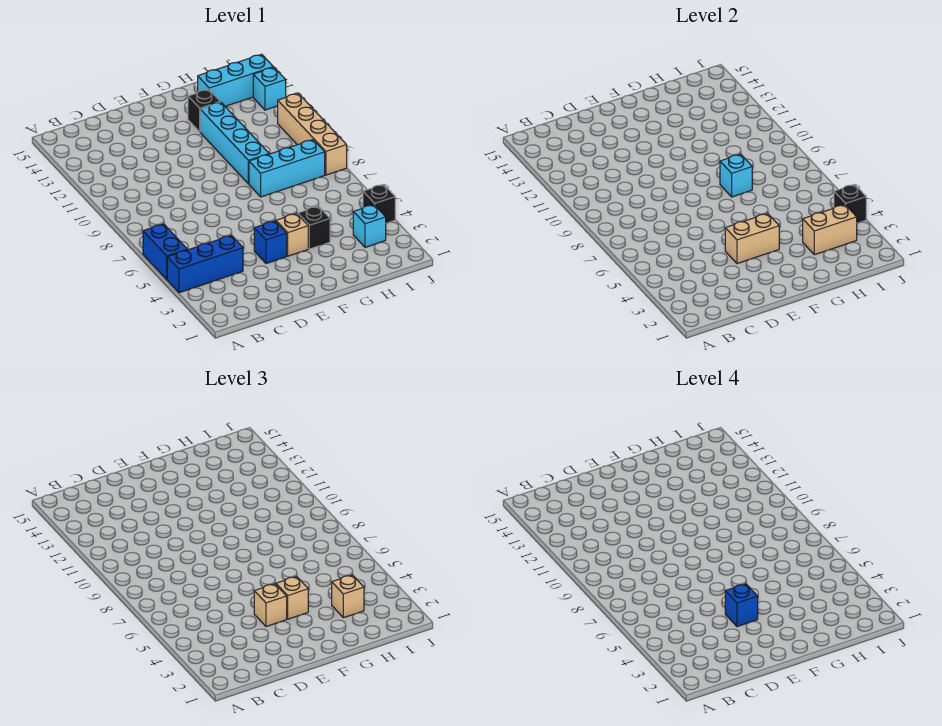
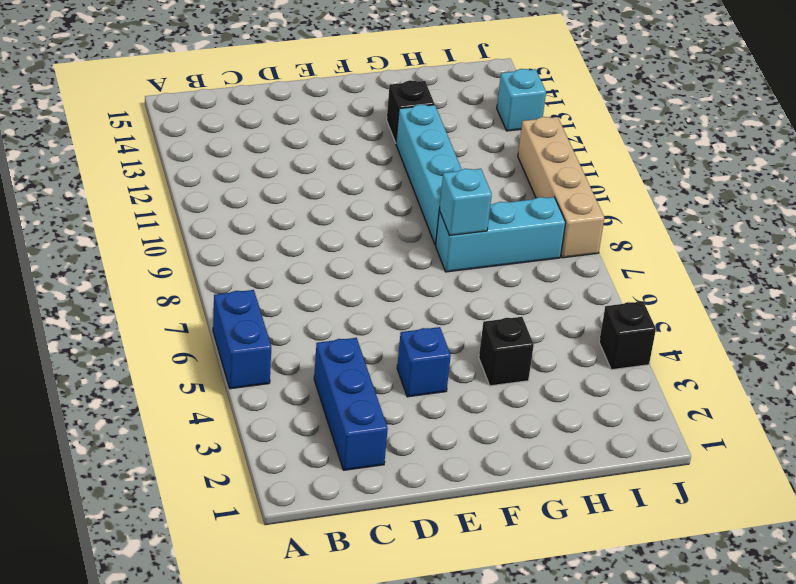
blue brick C2:C4 level 1 -> blue brick A4:C4 level 1
none -> tan brick F4 level 1
none -> cyan brick H14:J14 level 1
none -> cyan brick I3 level 1

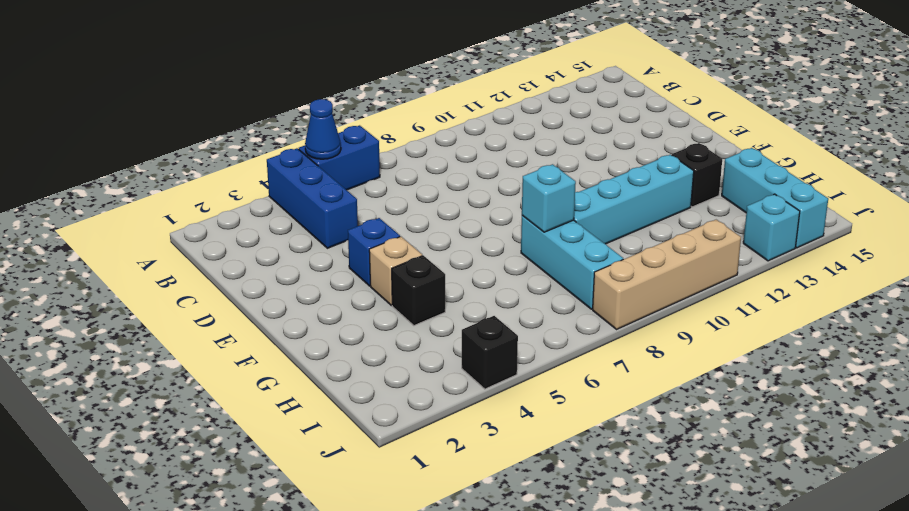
blue cone A5 level 2 -> none
none -> cyan brick I3 level 1
none -> tan brick E4:F4 level 2
none -> tan brick H3:I3 level 2

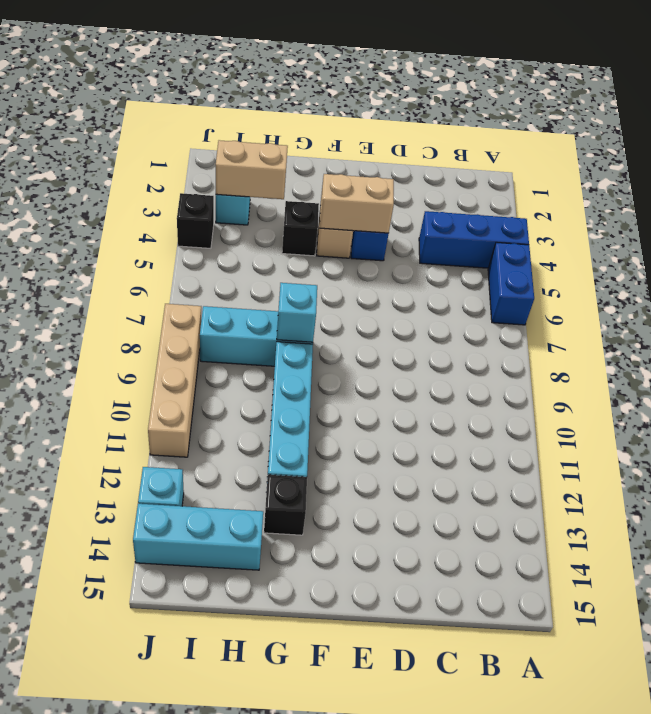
none -> black brick J4 level 2
none -> tan brick E4 level 3
none -> tan brick F4 level 3

